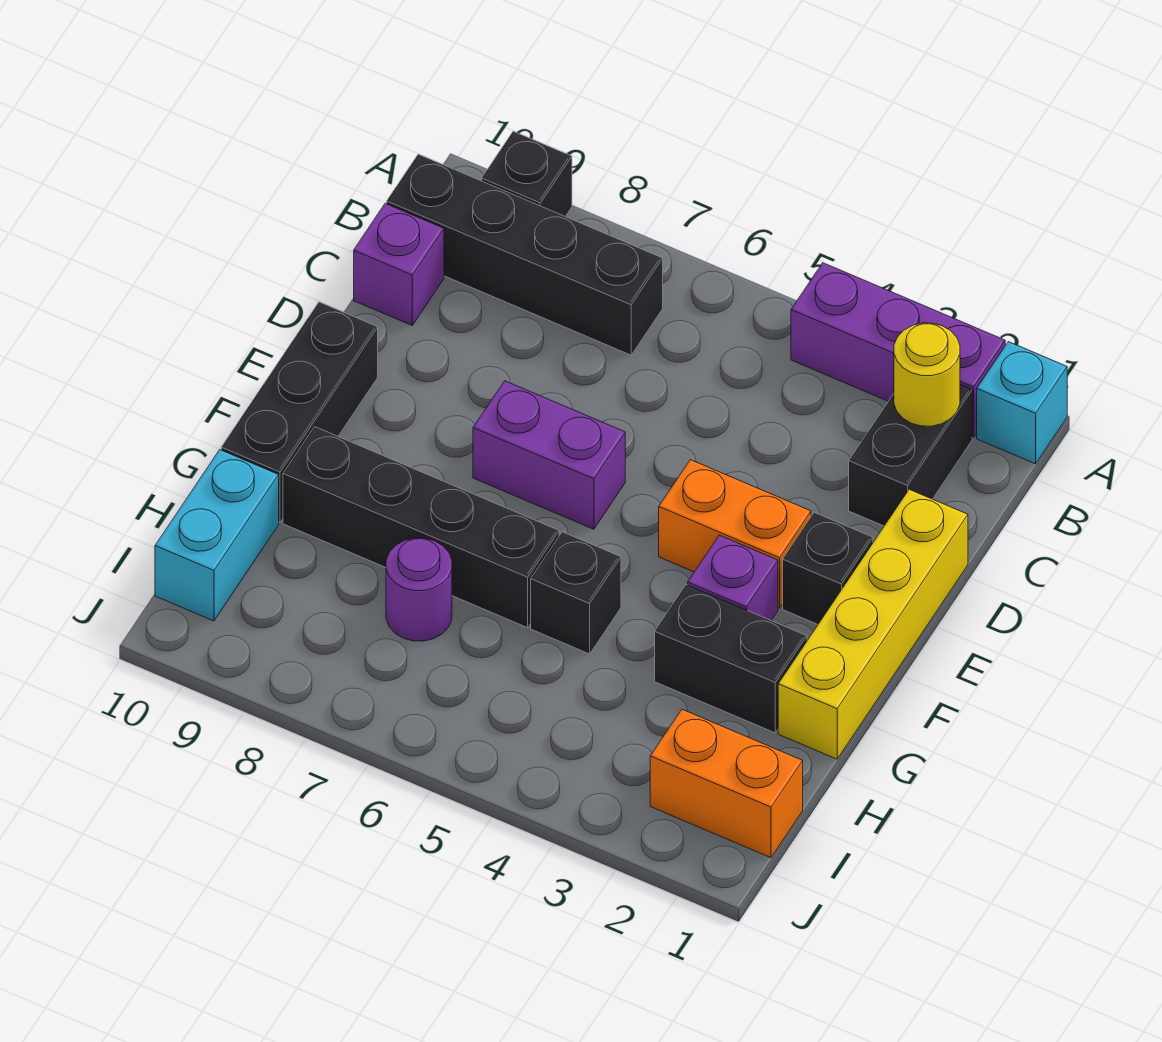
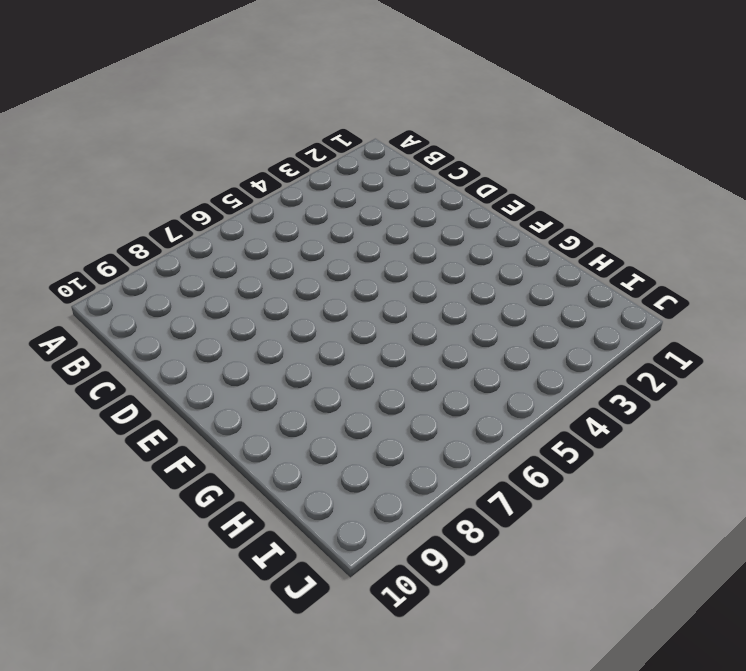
none -> cyan brick A1 level 1
none -> purple brick A2:A4 level 1
none -> black brick A9 level 1

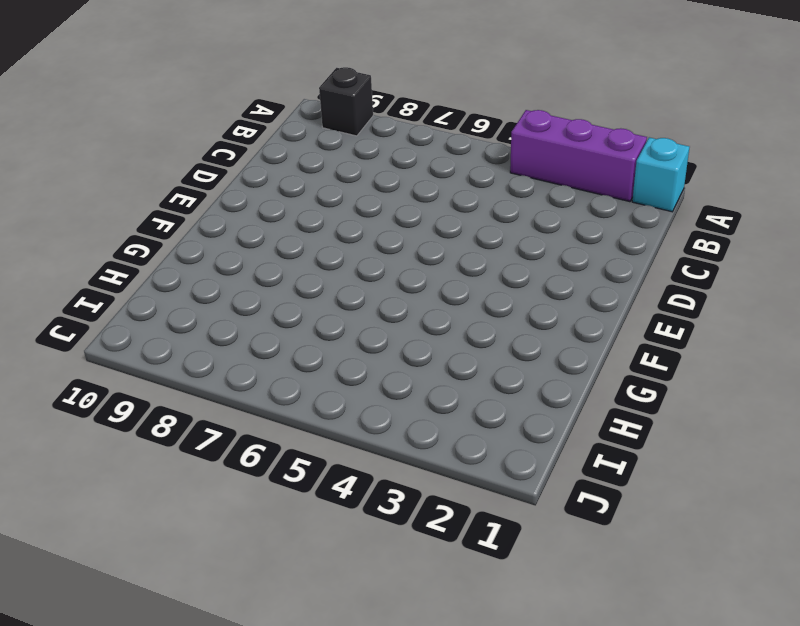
none -> black brick B2:C2 level 1
none -> black brick B7:B10 level 1
none -> purple brick C10 level 1

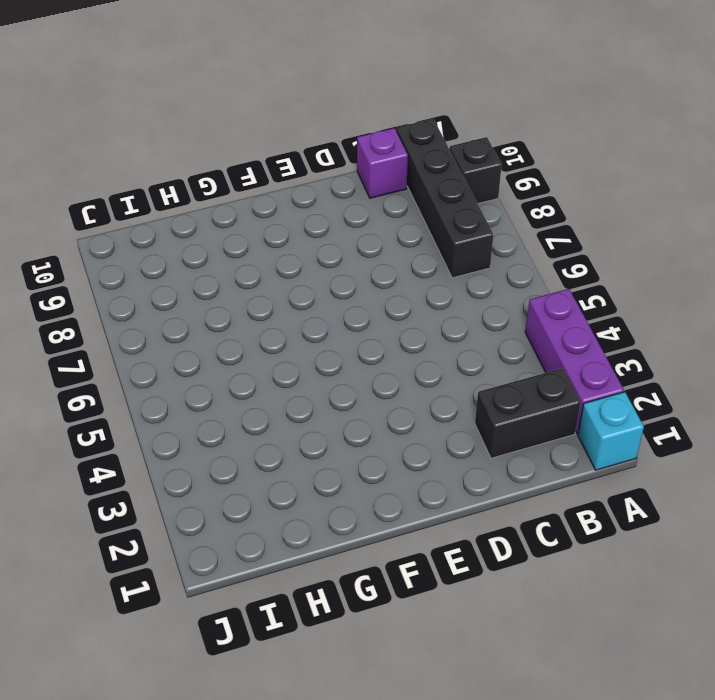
none -> yellow brick D1:G1 level 1
none -> black brick E2 level 1
none -> orange brick E3:E4 level 1

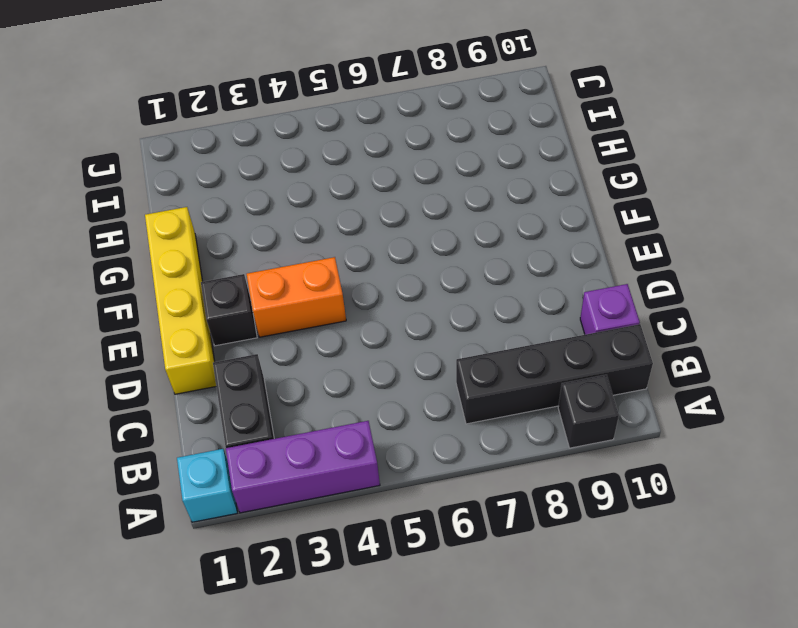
none -> purple brick E6:E7 level 1
none -> black brick E10:G10 level 1
none -> purple brick F3 level 1

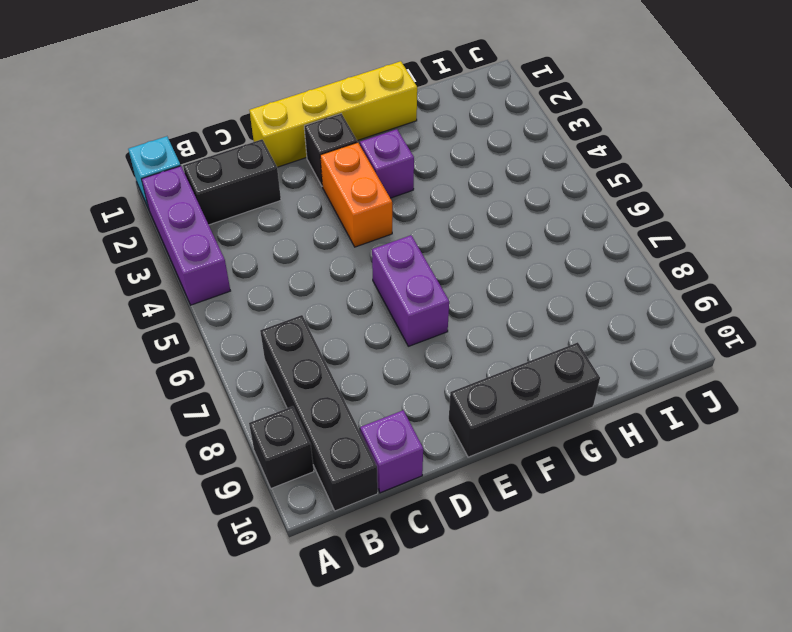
none -> black brick G2:G3 level 1
none -> black brick G5 level 1
none -> black brick G6:G9 level 1

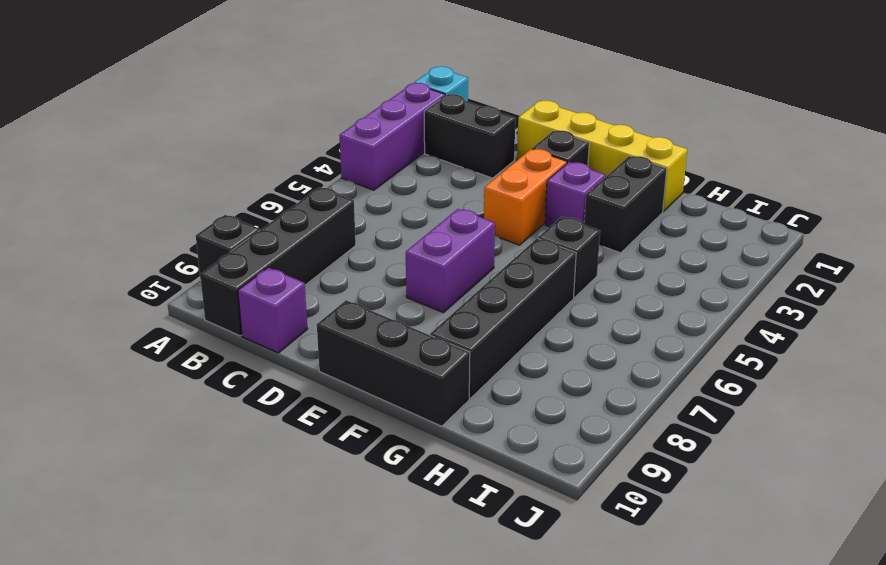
none -> purple round brick H7 level 1
none -> cyan brick H10:I10 level 1
none -> orange brick I1:I2 level 1

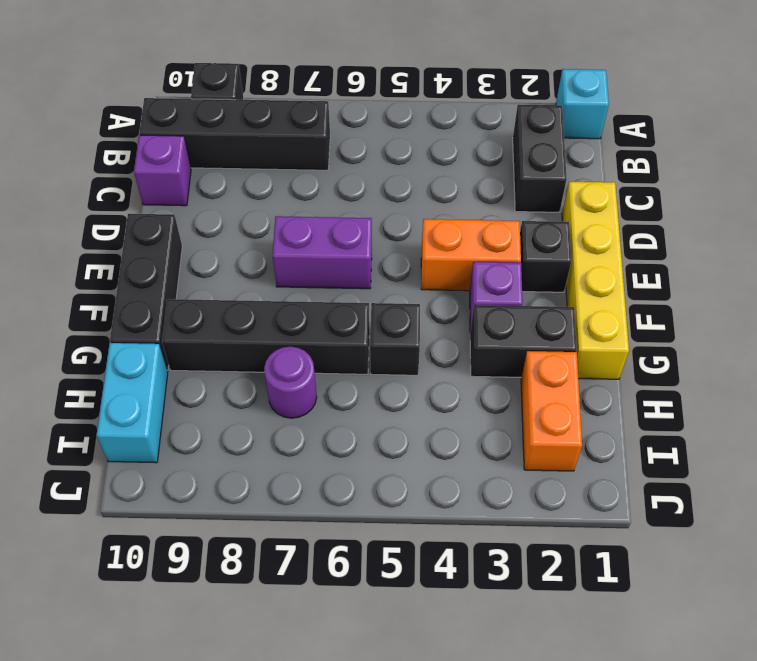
orange brick H2:I2 level 1 -> orange brick I1:I2 level 1
none -> purple brick A2:A4 level 1
none -> yellow round brick B2 level 2

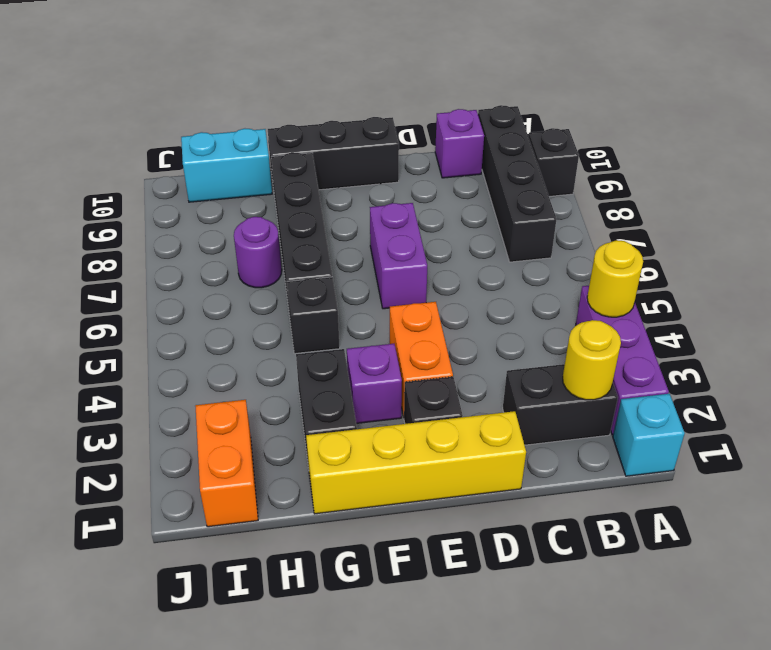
yellow round brick A4 level 2 -> none

